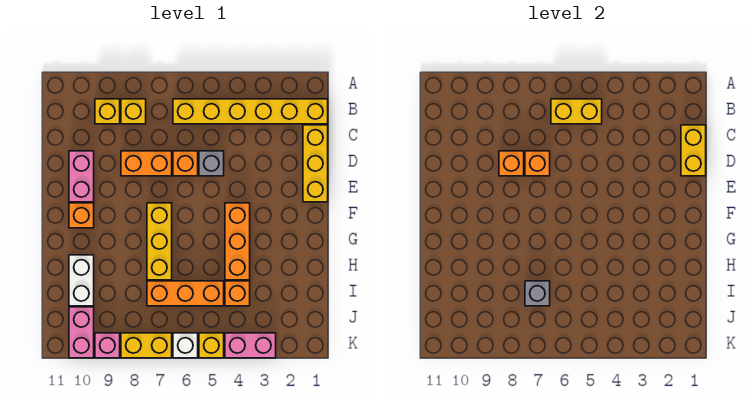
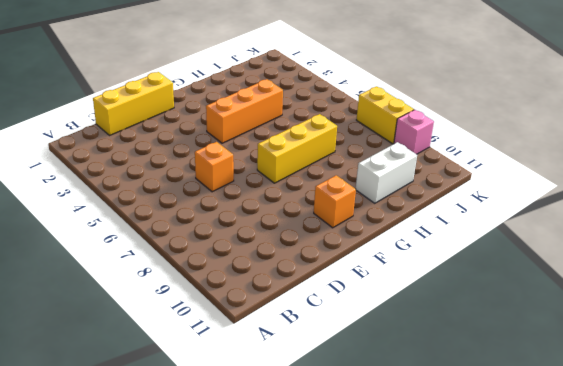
none -> yellow brick B1:B6 level 1
none -> yellow brick B8 level 1
none -> yellow brick B9 level 1

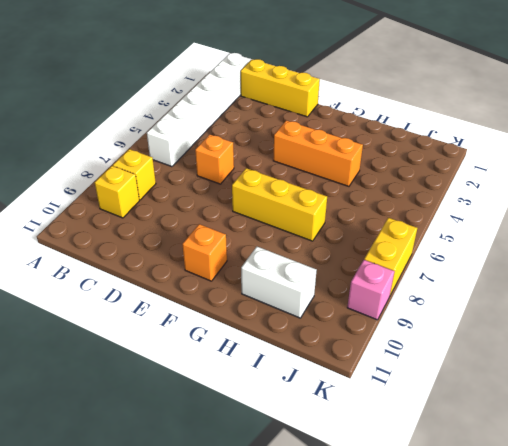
white brick B1:B6 level 1 -> yellow brick B1:B6 level 1
none -> grey brick D5 level 1
none -> orange brick D7:D8 level 1
none -> pink brick D10:E10 level 1

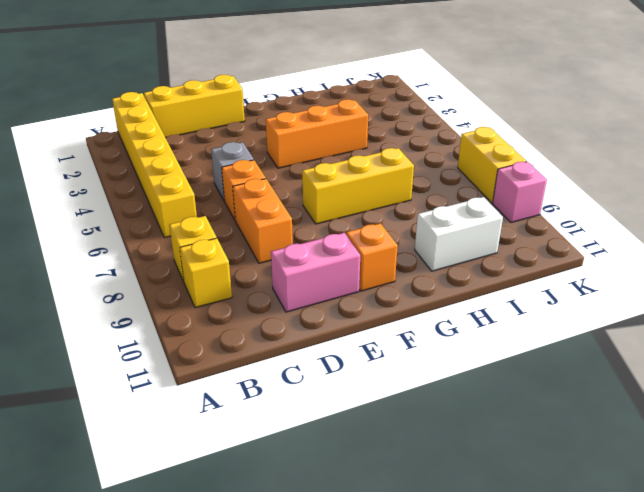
none -> orange brick I4 level 1
none -> orange brick I5:I7 level 1
none -> pink brick J10:K10 level 1

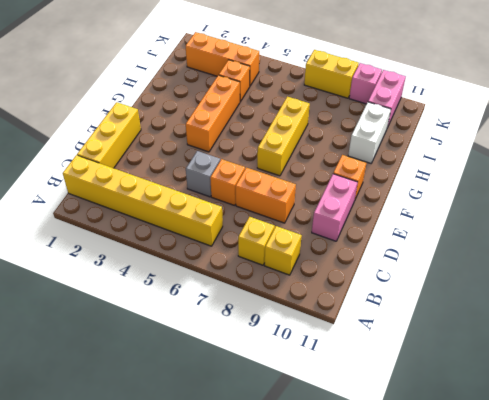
orange brick J2:J4 level 1 -> orange brick I5:I7 level 1
none -> pink brick K3:K4 level 1
none -> yellow brick K5 level 1
none -> white brick K6 level 1

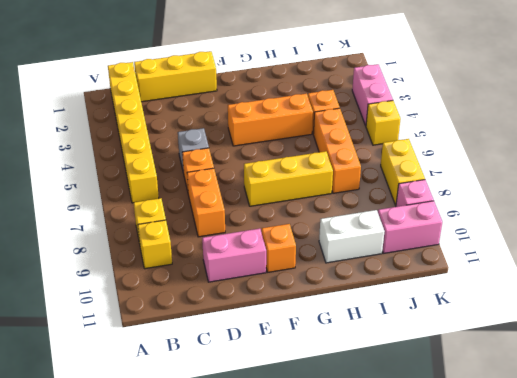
none -> white brick K6 level 1
none -> yellow brick B5:B6 level 2
none -> yellow brick C1:D1 level 2

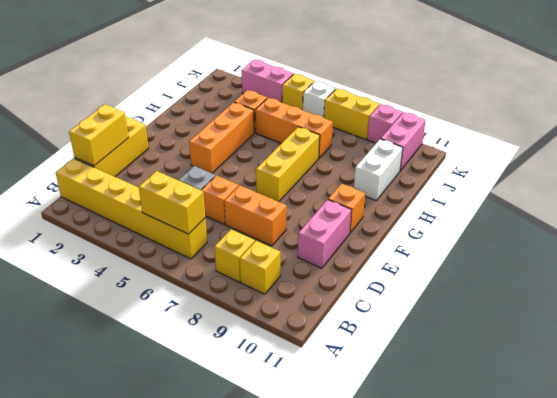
none -> orange brick D7 level 2
none -> orange brick D8 level 2
none -> grey brick I7 level 2

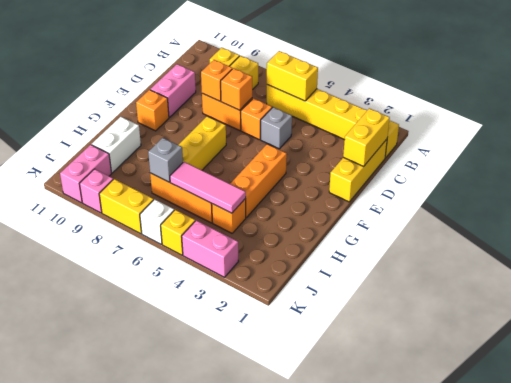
pink tile I4:I6 level 2 -> none

